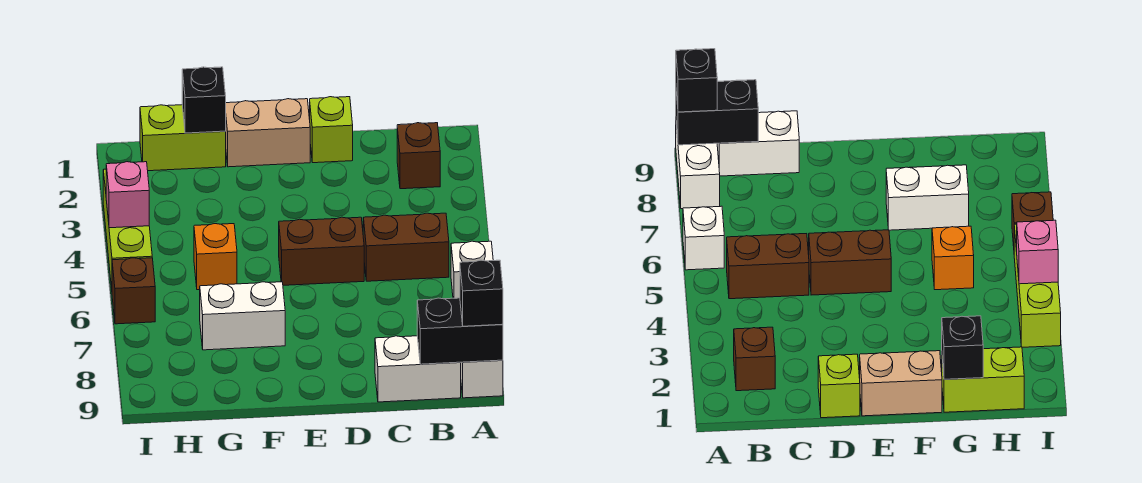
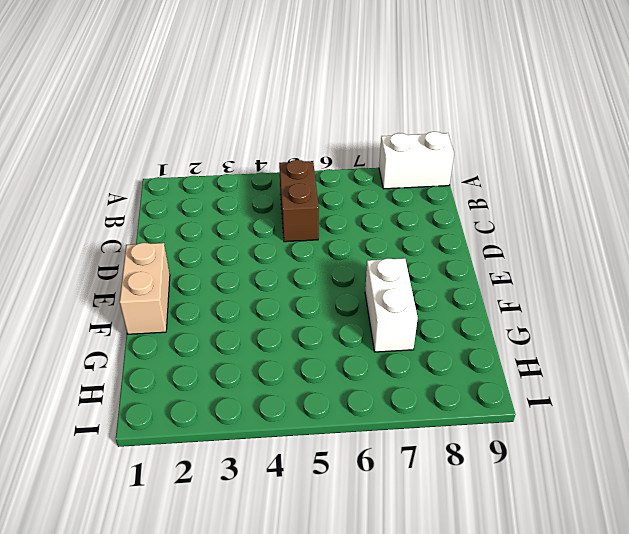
none -> white brick A6 level 1
none -> brown brick B2 level 1
none -> white brick B9:C9 level 1

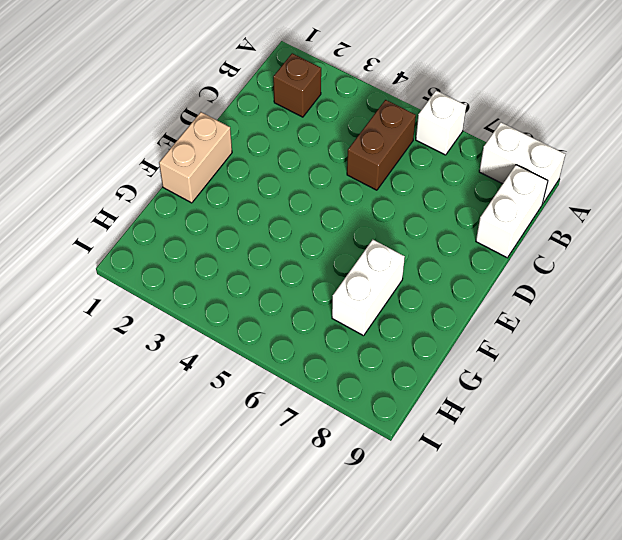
none -> lime brick D1 level 1
none -> brown brick D5:E5 level 1
none -> lime brick G1:H1 level 1

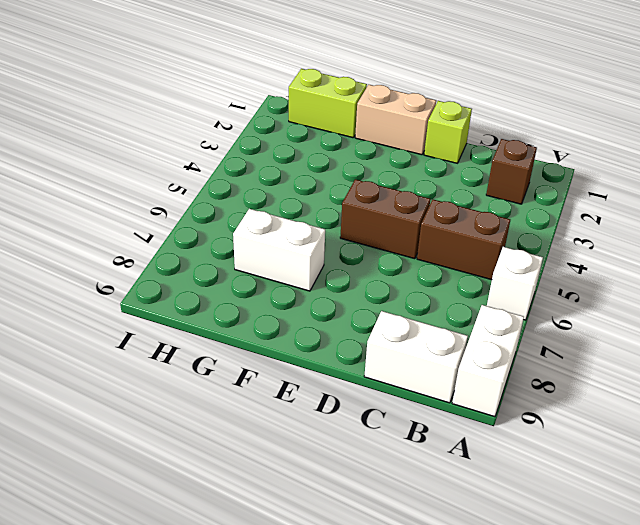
none -> orange brick G5 level 1
none -> lime brick I3:I5 level 1
none -> brown brick I6 level 1

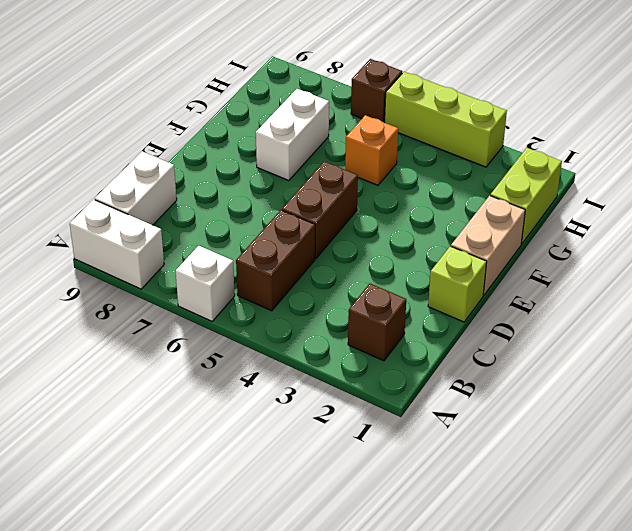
none -> black brick A9:B9 level 2
none -> black brick G1 level 2
none -> pink brick I4 level 2

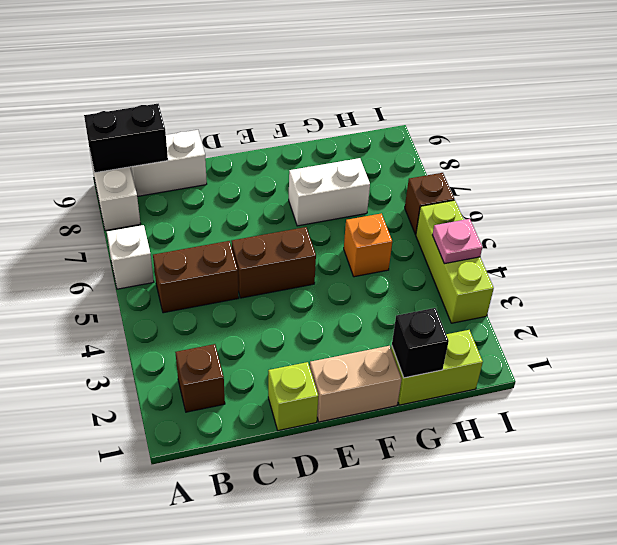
pink plate I4 level 2 -> pink brick I4 level 2
none -> black brick A9 level 3

